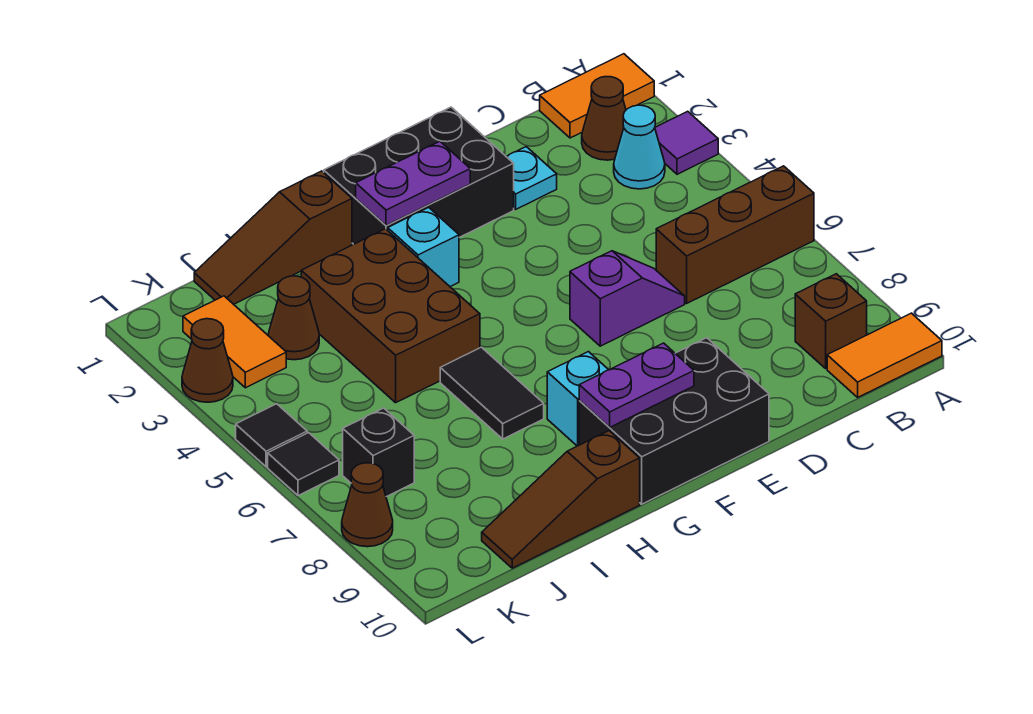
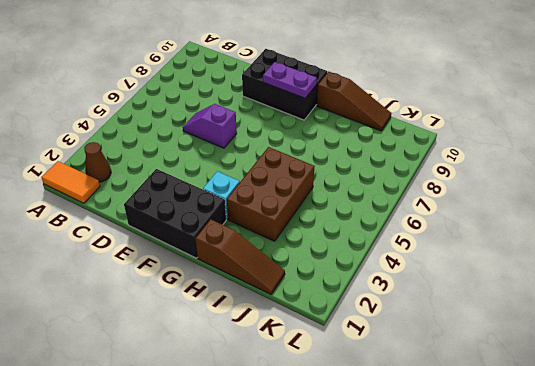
none -> purple tile A3 level 1
none -> brown brick A6:C6 level 1
none -> orange tile A10:B10 level 1

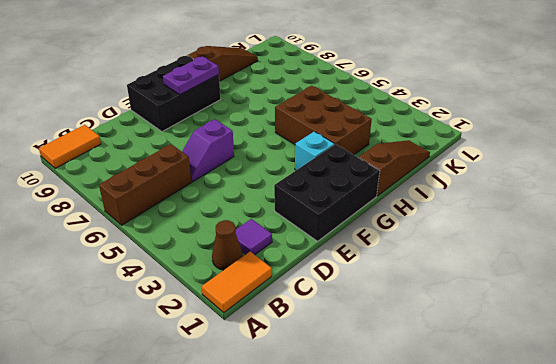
purple tile C2 level 1 -> purple tile A3 level 1
none -> cyan cone B3 level 1
none -> brown brick B9 level 1
none -> cyan plate D2 level 1

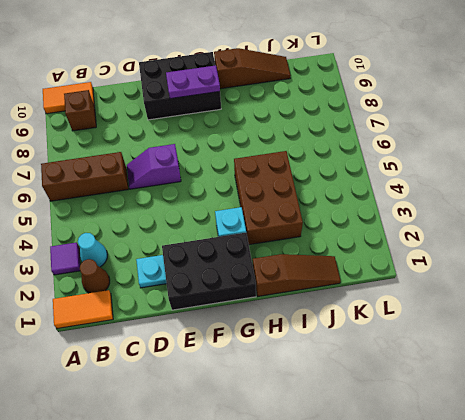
none -> cyan brick G8 level 1
none -> black tile H6:H7 level 1
none -> brown cone J3 level 1

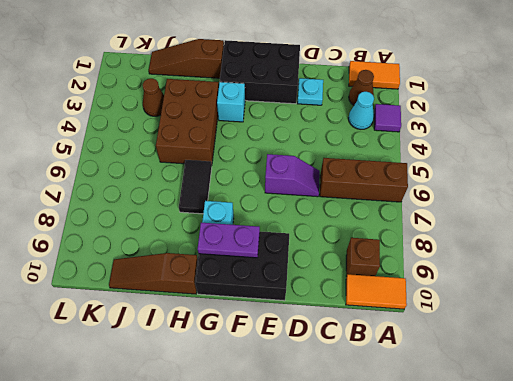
none -> orange tile K2:K3 level 1
none -> black brick K7 level 1
none -> brown cone L3 level 1

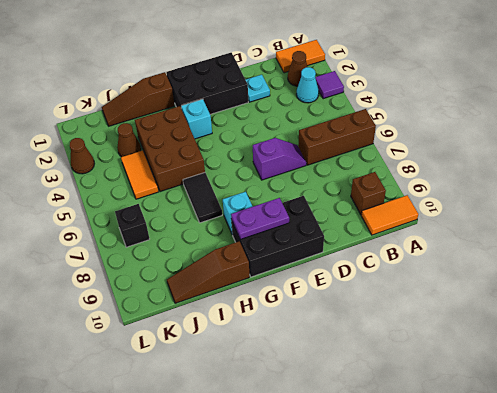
orange tile J4:J5 level 1 -> orange tile K2:K3 level 1
none -> black tile L5 level 1
none -> black tile L6 level 1
none -> brown cone L8 level 1

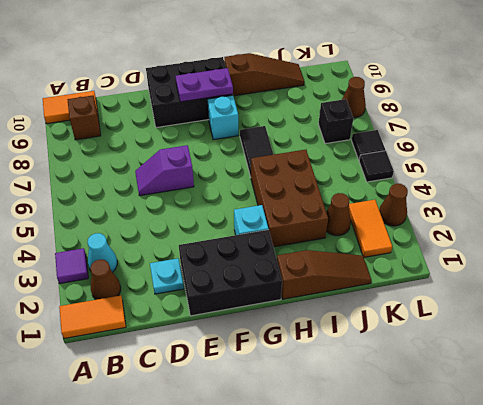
none -> brown brick A6:C6 level 1
none -> purple plate F2:G2 level 2

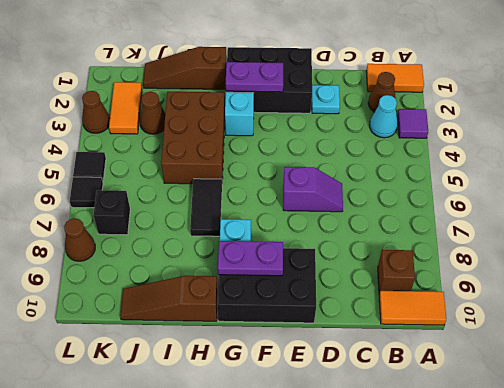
none -> brown brick A6:C6 level 1

